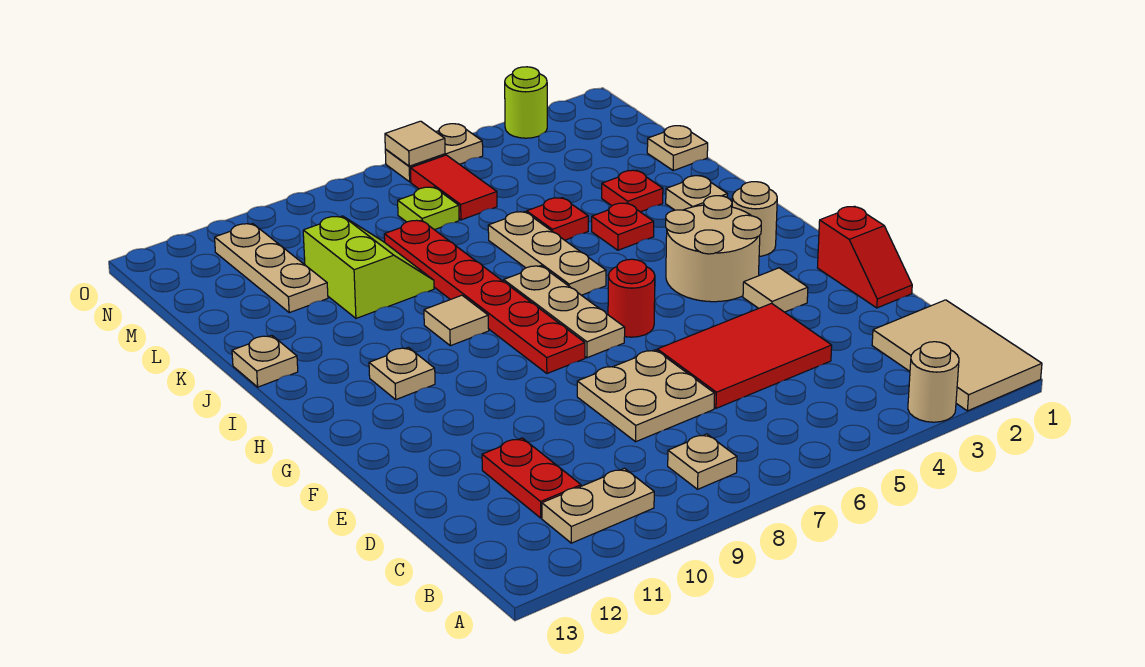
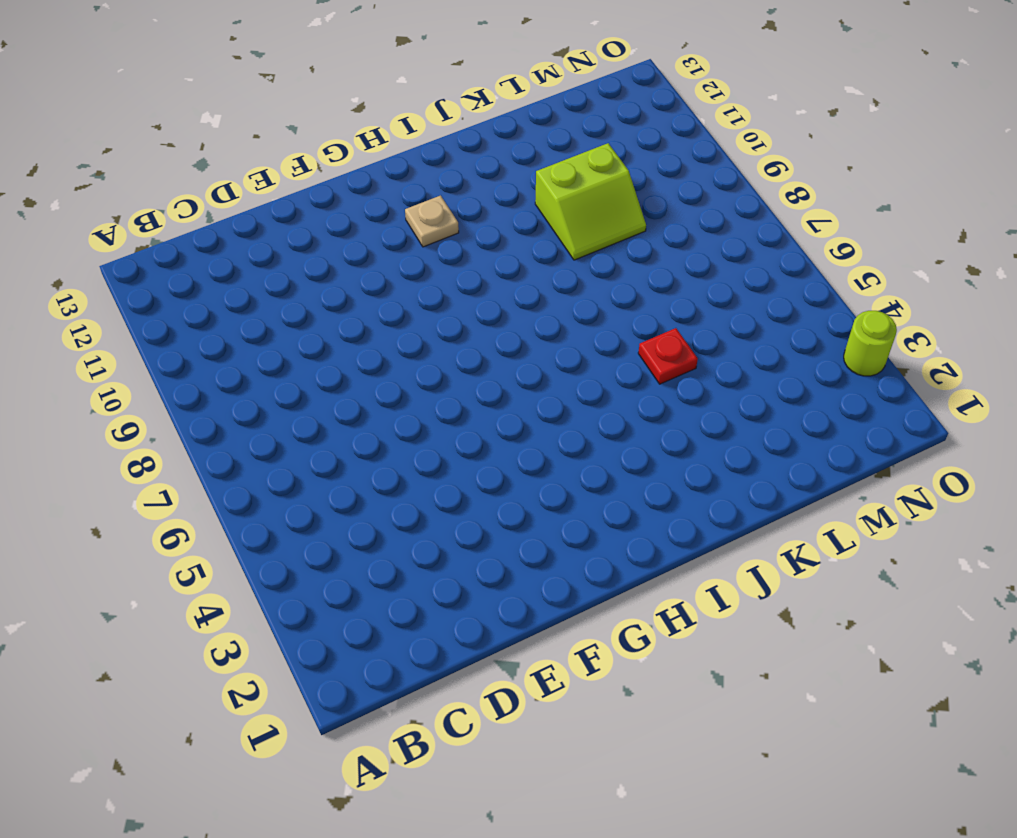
none -> tan tile A1:C2 level 1
none -> tan round brick A3 level 1
none -> tan plate B8 level 1
none -> tan plate B10:B11 level 1

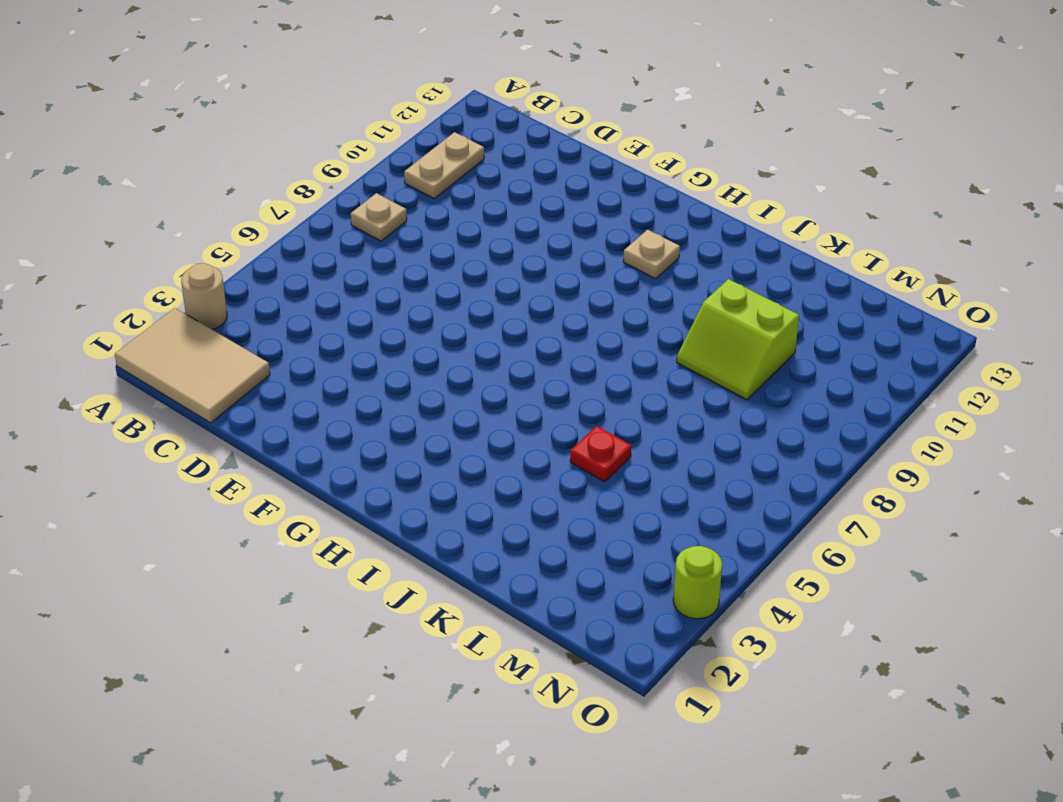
none -> red plate C11:D11 level 1
none -> red tile D4:E6 level 1
none -> tan plate D7:E8 level 1
none -> red slope E1:F1 level 1 top F

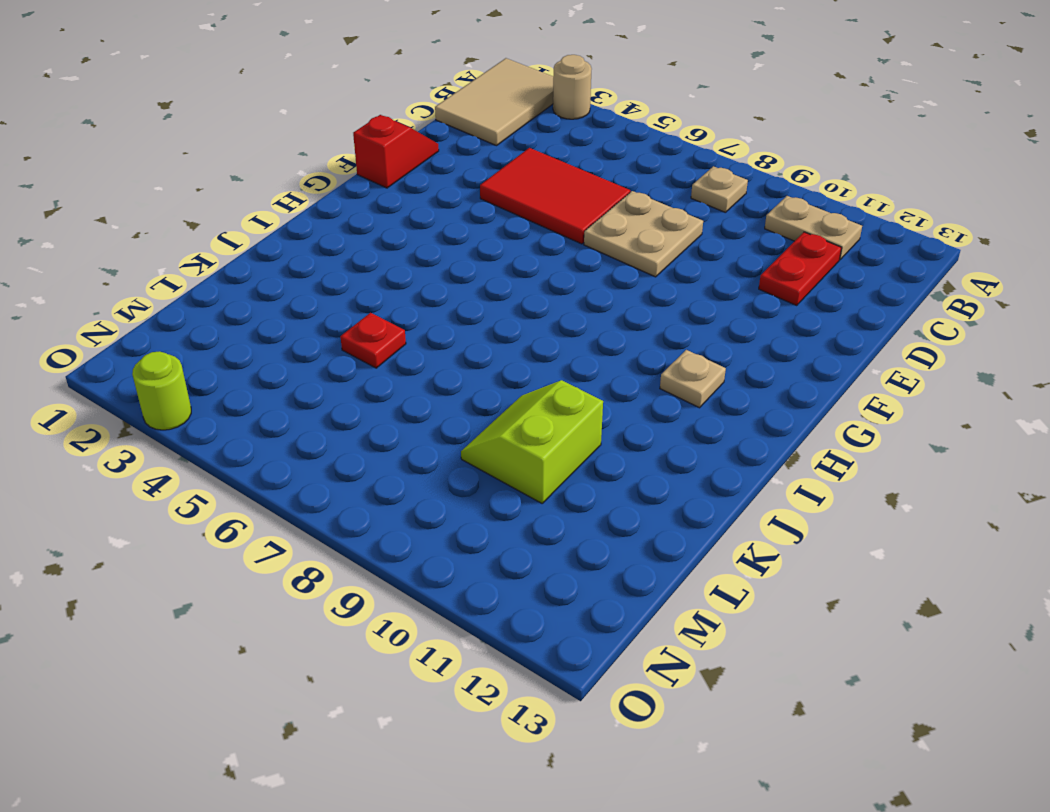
none -> tan tile F3 level 1
none -> tan round brick G3:H4 level 1
none -> red round brick G6 level 1
none -> tan plate G7:I7 level 1

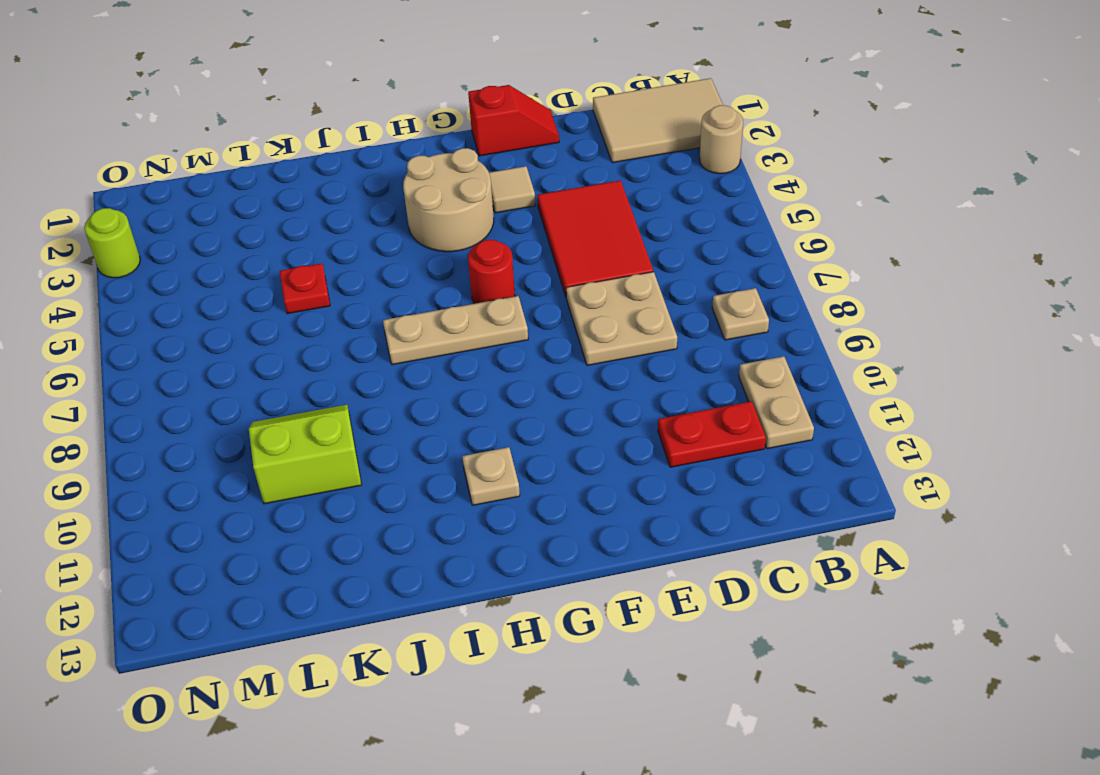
none -> red plate G8:L8 level 1
none -> tan round brick H2 level 1
none -> tan plate I6:K6 level 1
none -> tan tile I9 level 1

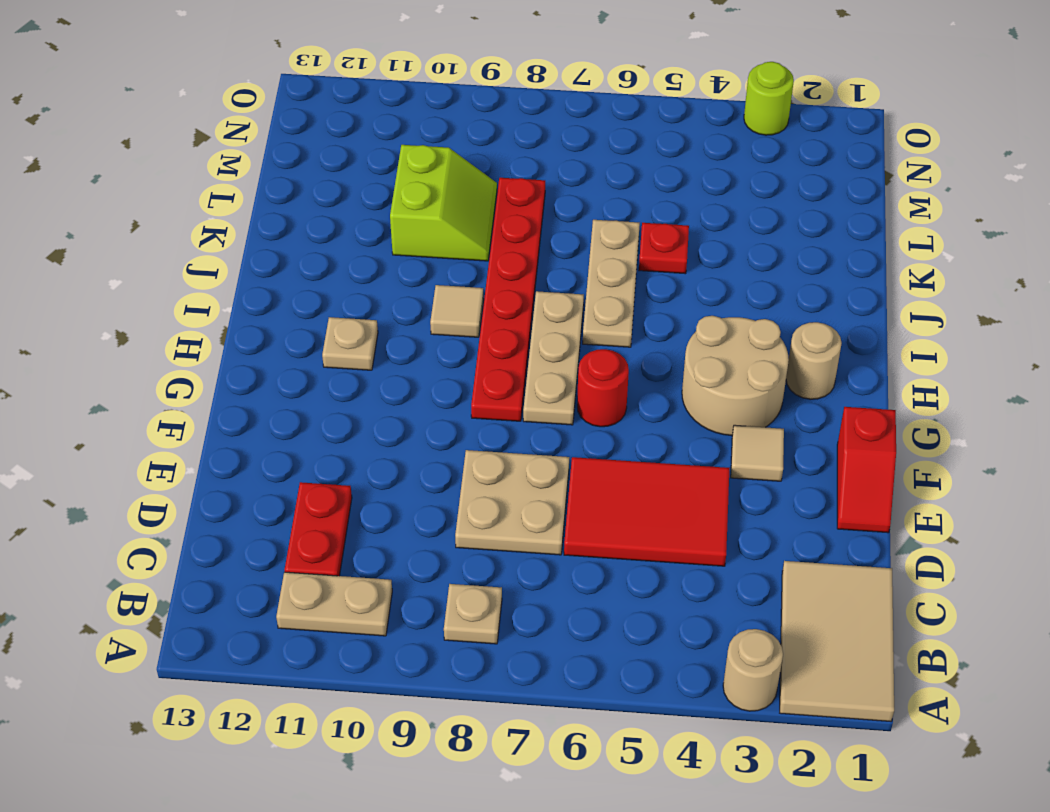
none -> tan plate J2 level 1
none -> red plate J4 level 1
none -> tan plate J13 level 1
none -> red plate K3 level 1

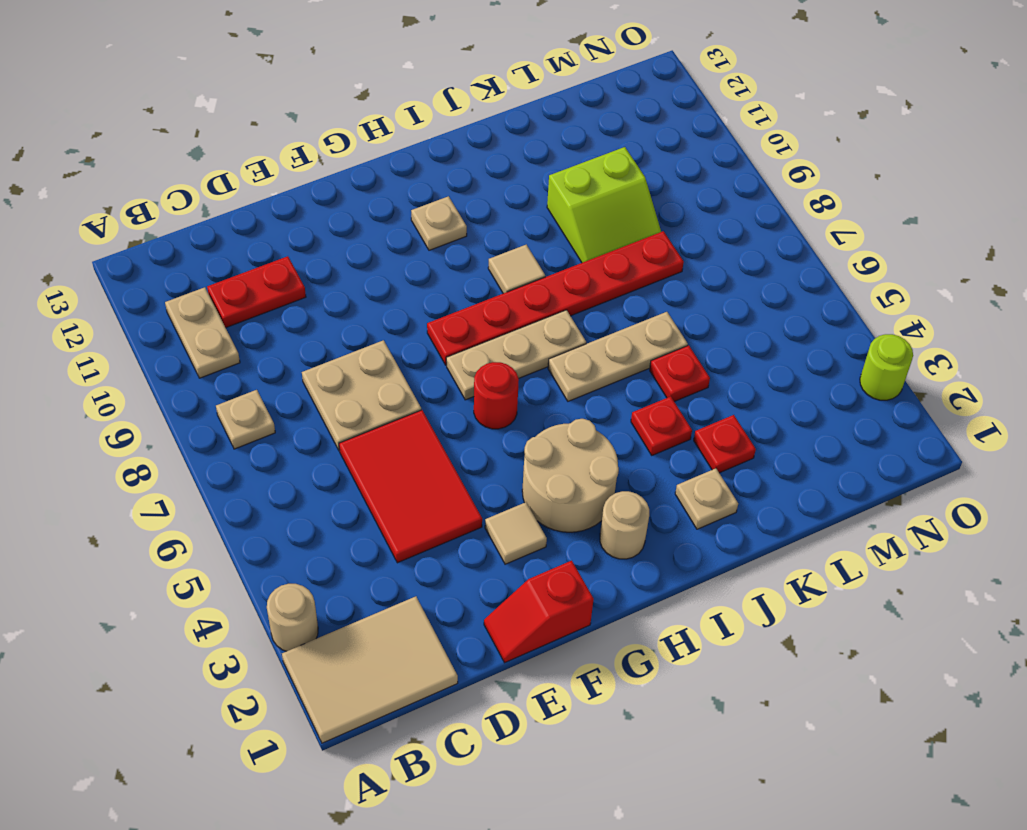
none -> tan plate J13 level 1
none -> tan plate L1 level 1
none -> tan plate L11:N11 level 1
none -> red tile M6:N6 level 1

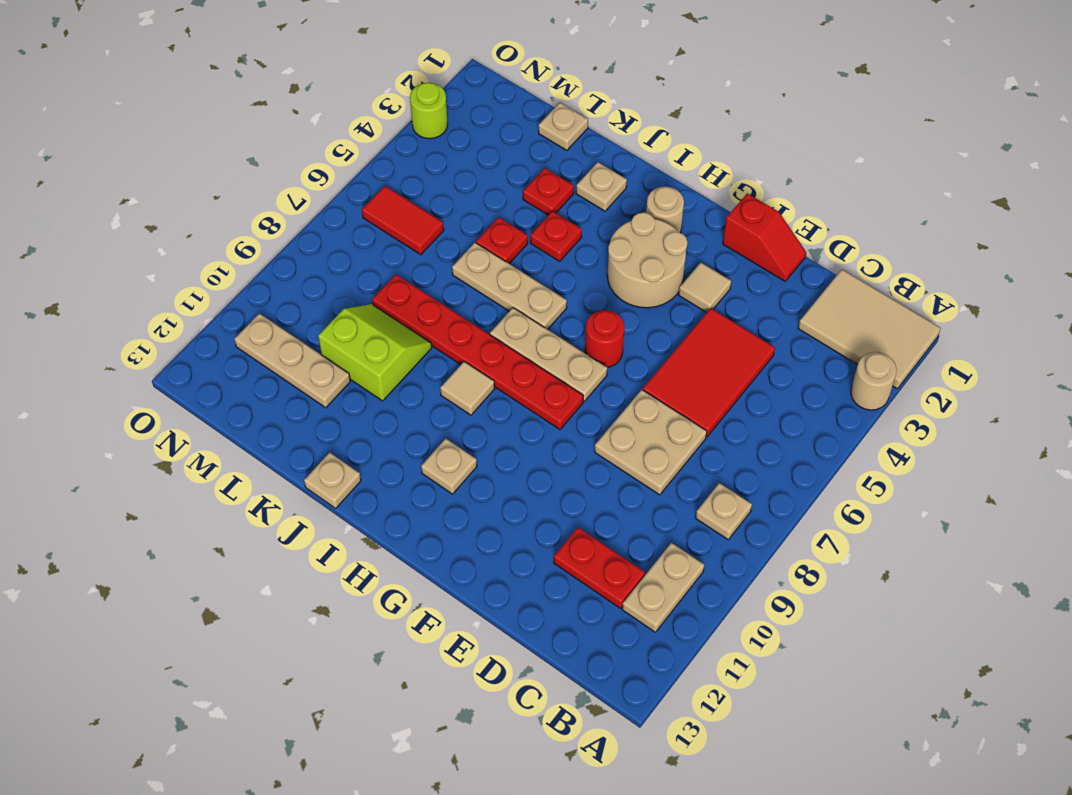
none -> lime plate M7 level 1
none -> tan plate O5:O6 level 1
none -> tan tile O6 level 2

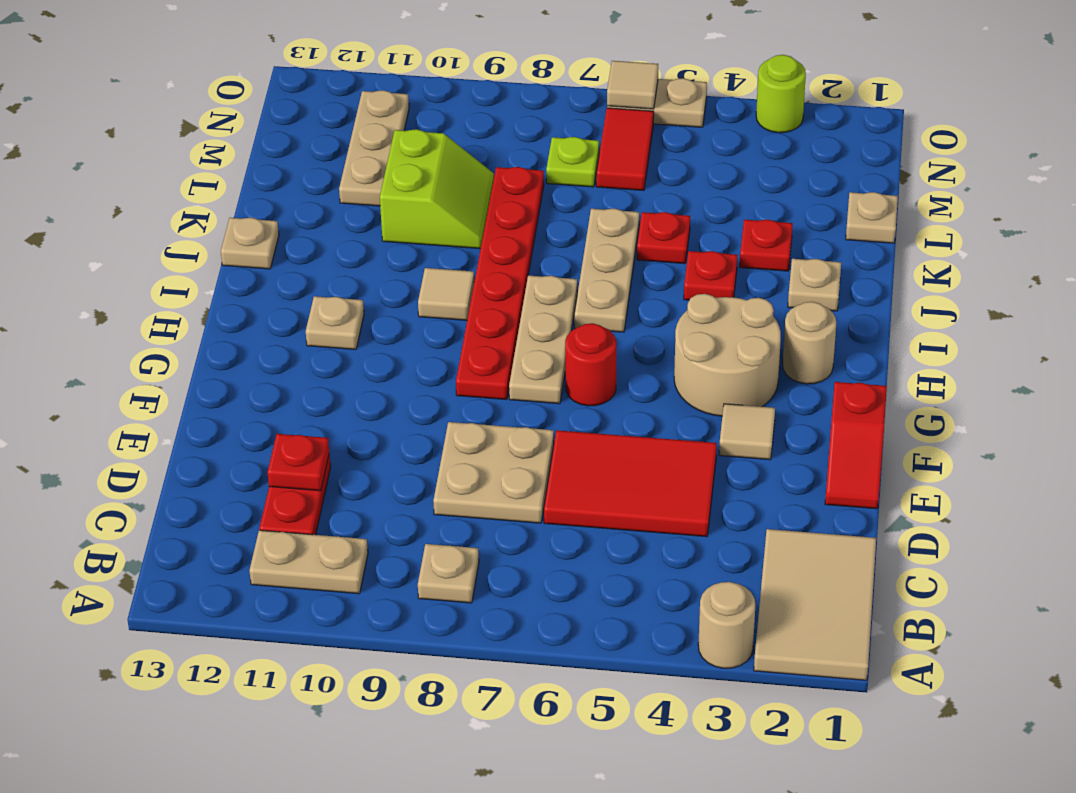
red plate D11 level 2 -> none

